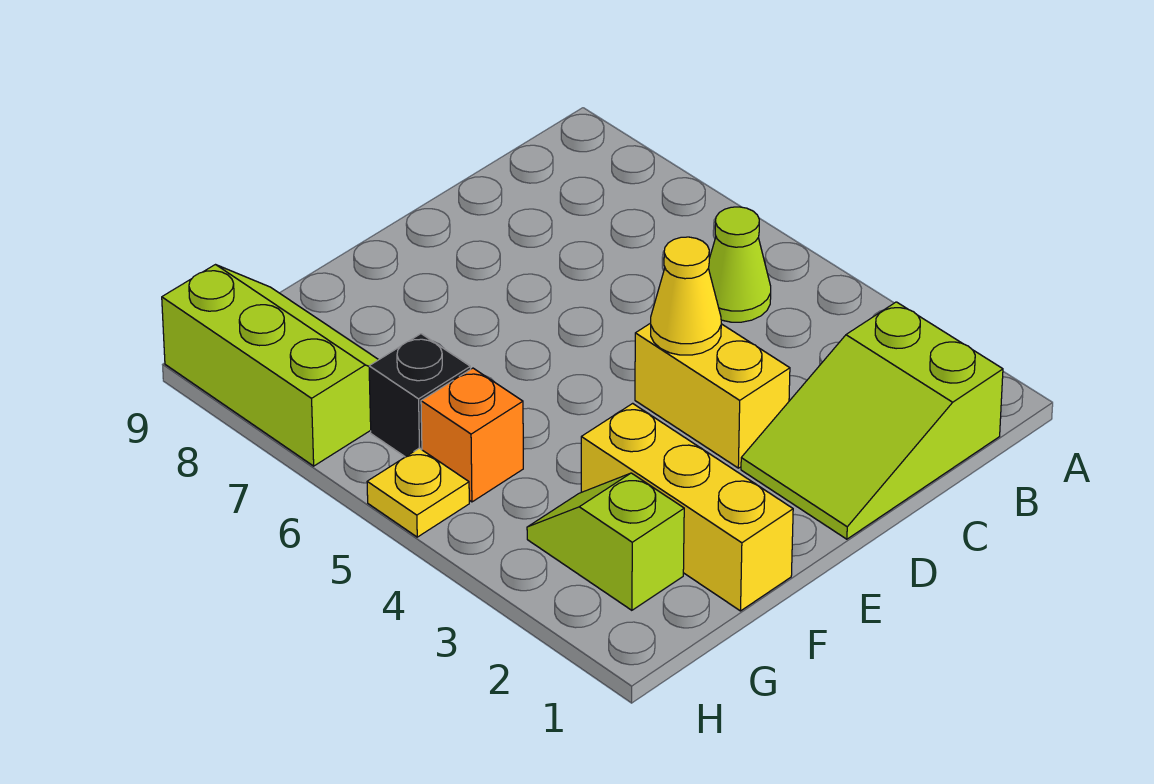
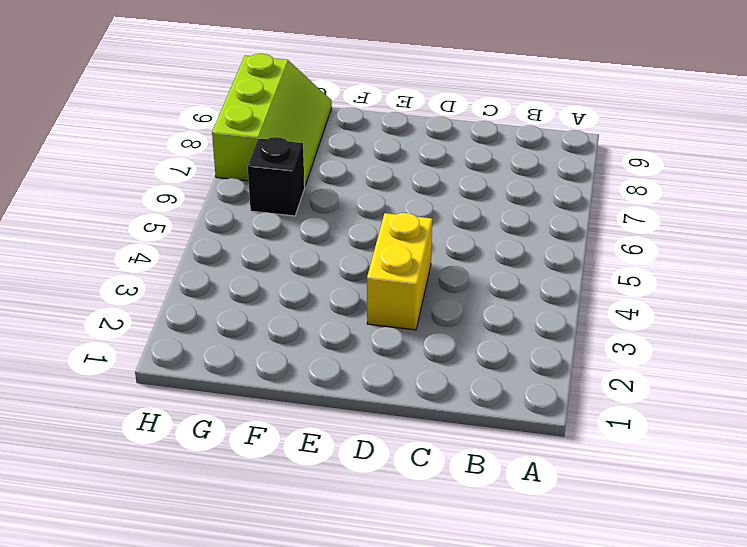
none -> lime slope B1:D2 level 1 top B
none -> lime cone B5 level 1

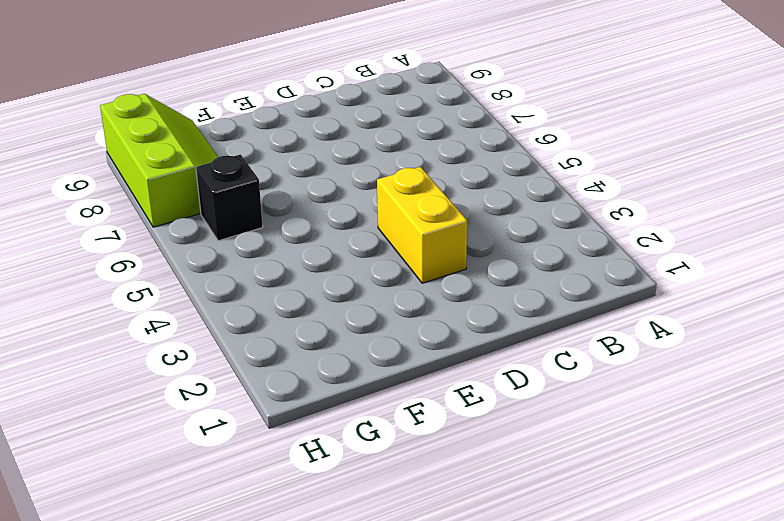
none -> lime slope B1:D2 level 1 top B
none -> lime cone B5 level 1

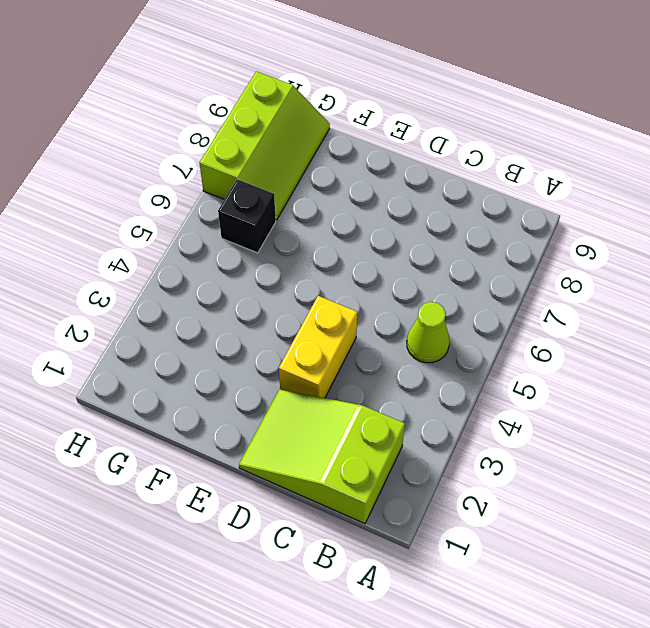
none -> yellow brick F1:F3 level 1
none -> lime slope G2:G3 level 1 top 2

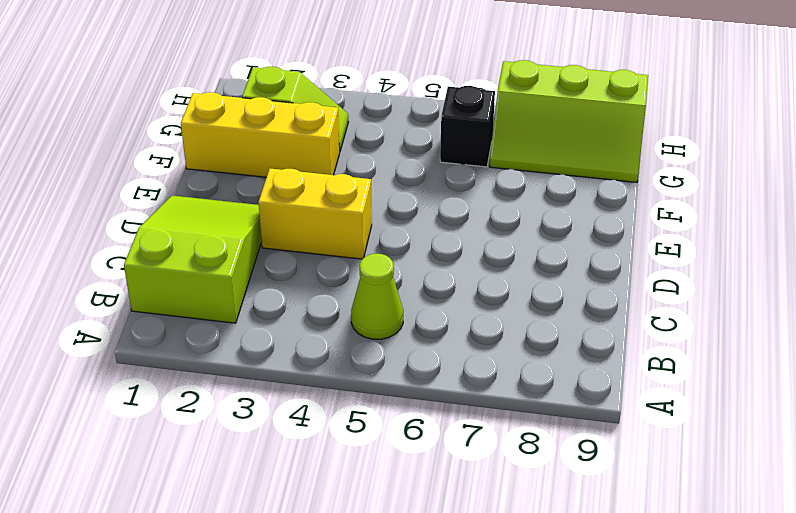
none -> orange brick G5 level 1
none -> yellow plate H5 level 1

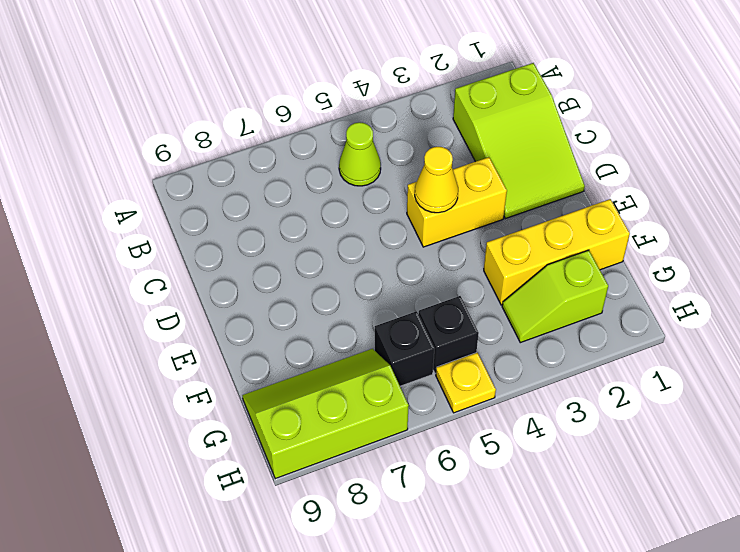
black brick G5 level 1 -> orange brick G5 level 1

